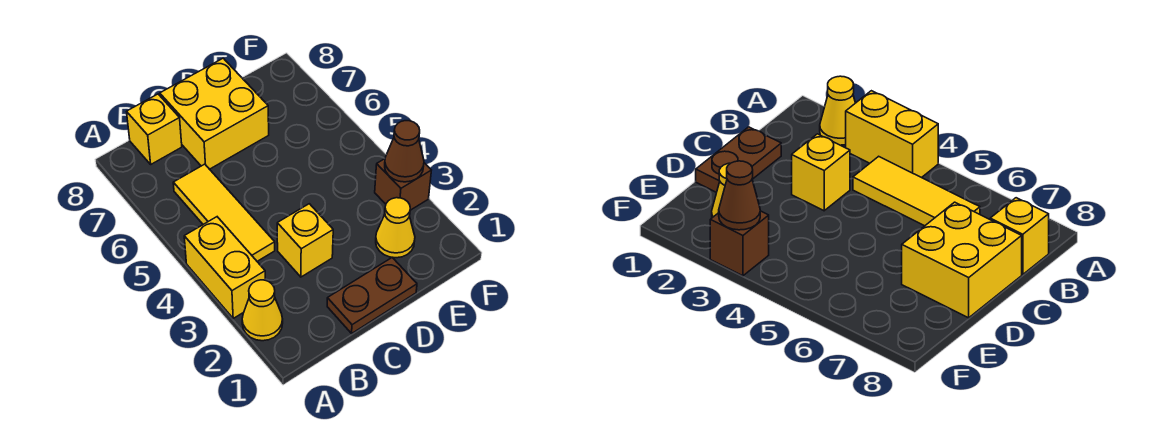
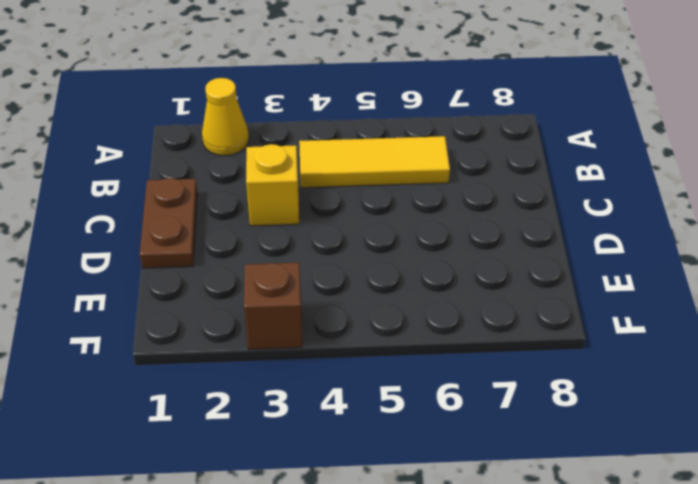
none -> yellow brick A3:A4 level 1
none -> yellow brick B8 level 1

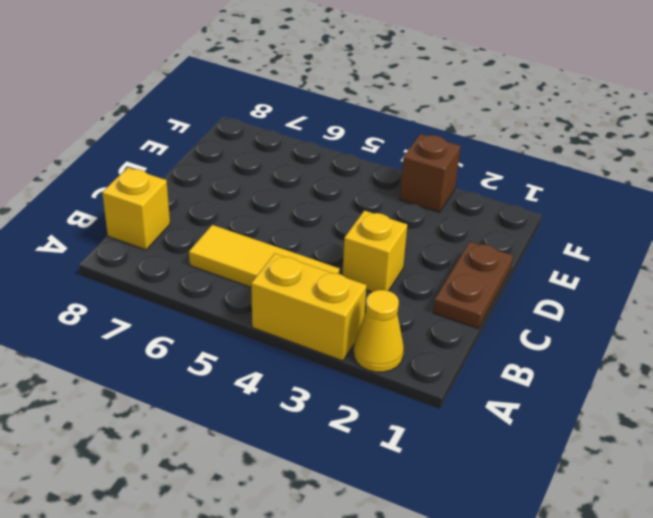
none -> yellow brick C7:D8 level 1
none -> yellow cone E2 level 1

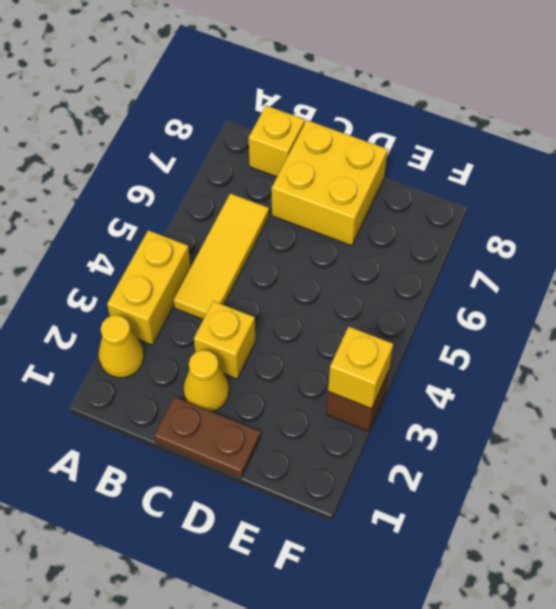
yellow cone C2 level 1 -> yellow cone E2 level 1
yellow brick F3 level 2 -> brown cone F3 level 2

